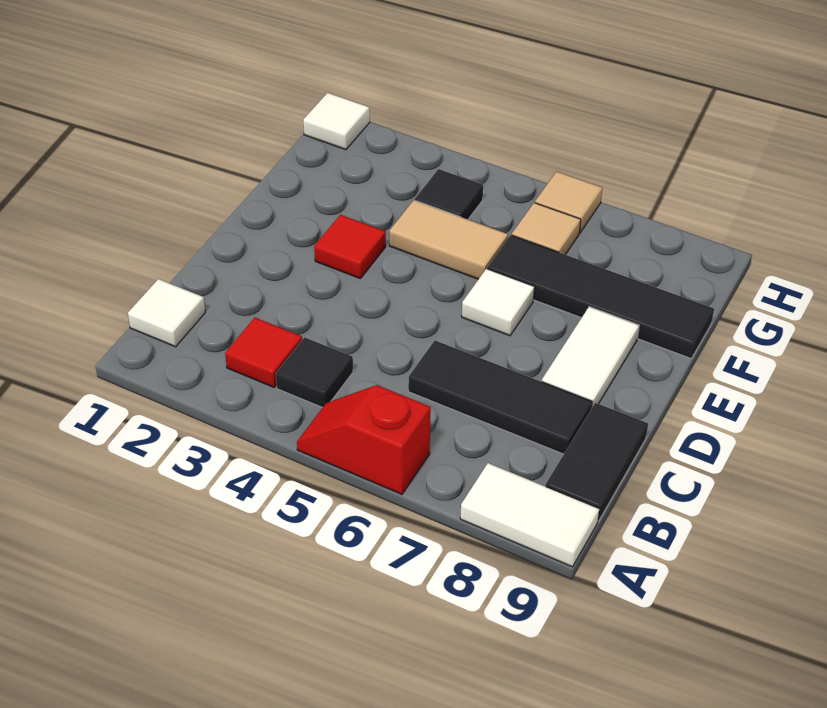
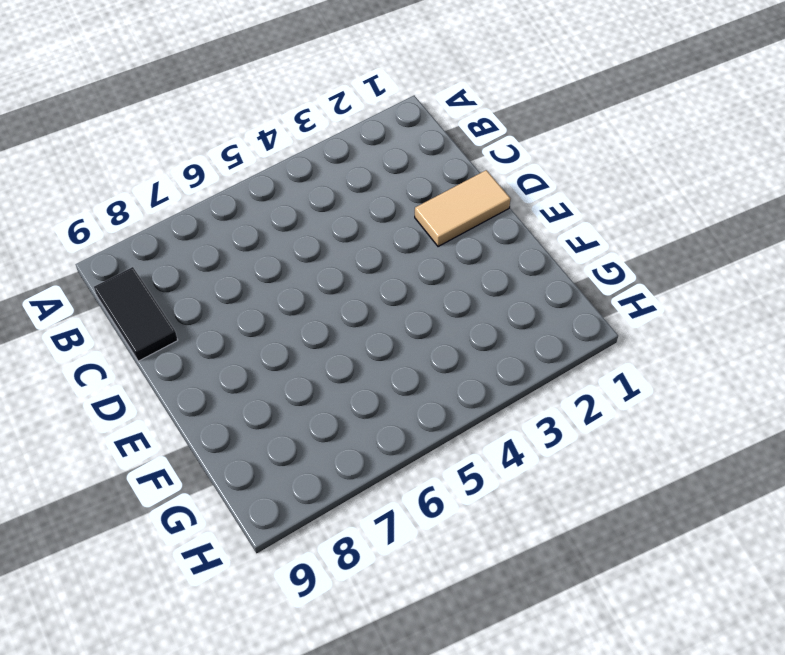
tan tile D1:D2 level 1 -> tan tile F4:F5 level 1
none -> red slope A5:A6 level 1 top 6
none -> white tile A8:A9 level 1
none -> white tile B1 level 1

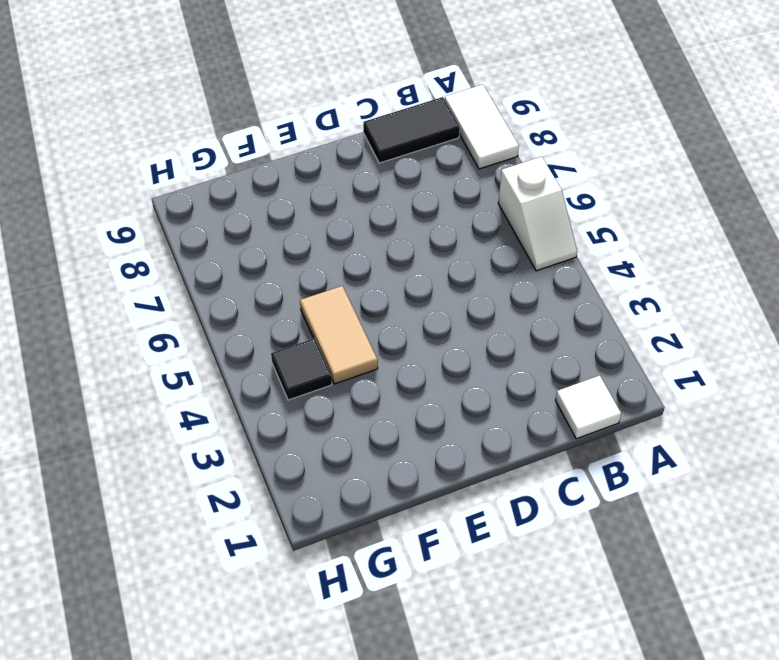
white slope A5:A6 level 1 top 6 -> red slope A5:A6 level 1 top 6
none -> red tile B3 level 1
none -> black tile B4 level 1
none -> black tile C6:C8 level 1

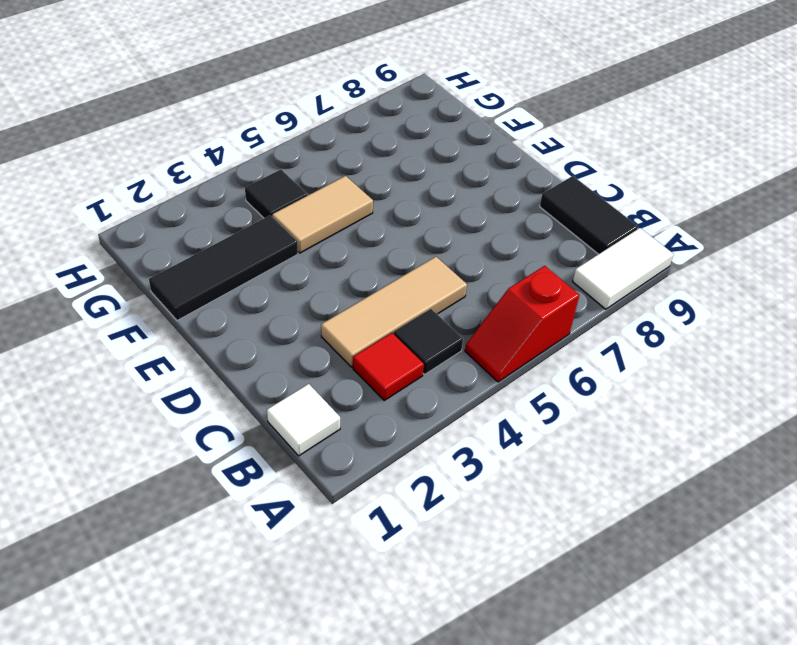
tan tile C3:C5 level 1 -> none
black tile F1:F3 level 1 -> black tile C6:C8 level 1
none -> white tile D8:E8 level 1
none -> red tile E3 level 1
none -> white tile E6 level 1

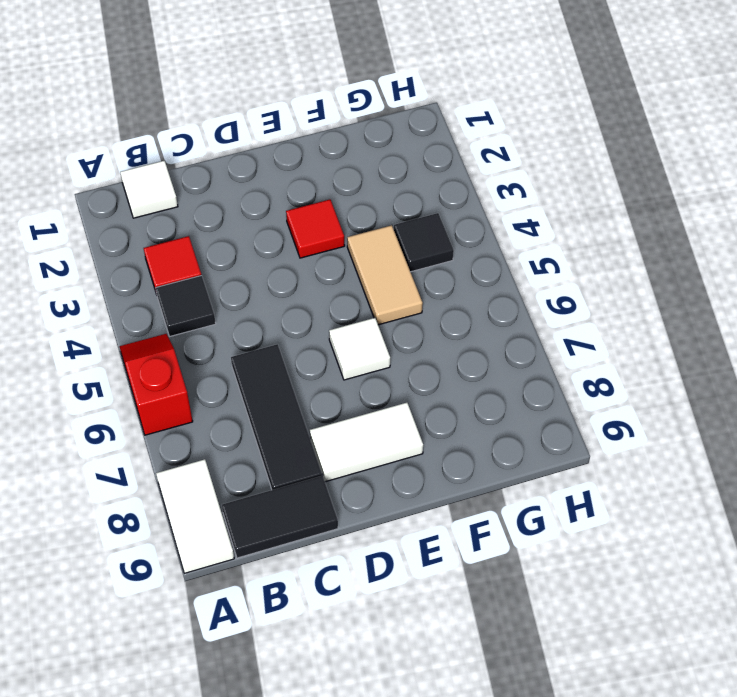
none -> black tile F6:F9 level 1
none -> tan tile G6 level 1
none -> white tile H1 level 1

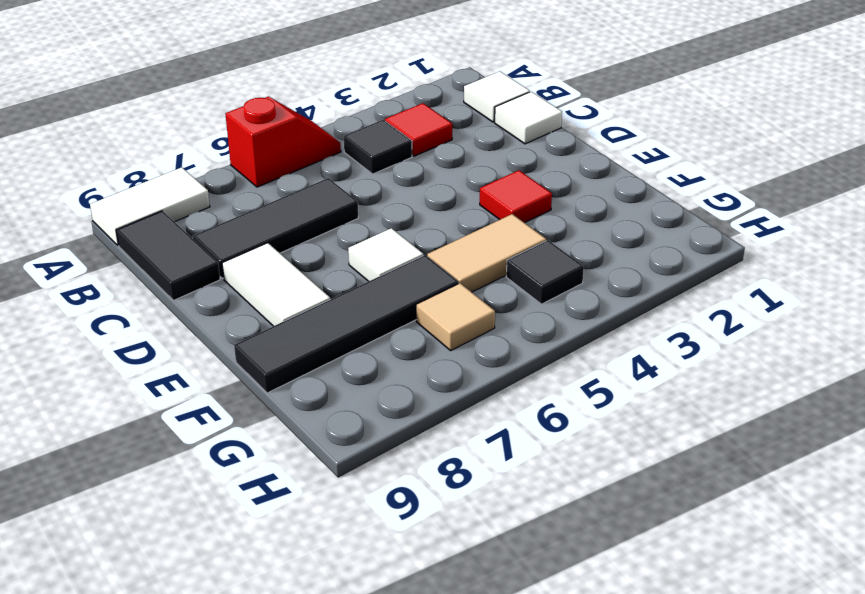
white tile C1 level 1 -> white tile H1 level 1
none -> tan tile H6 level 1

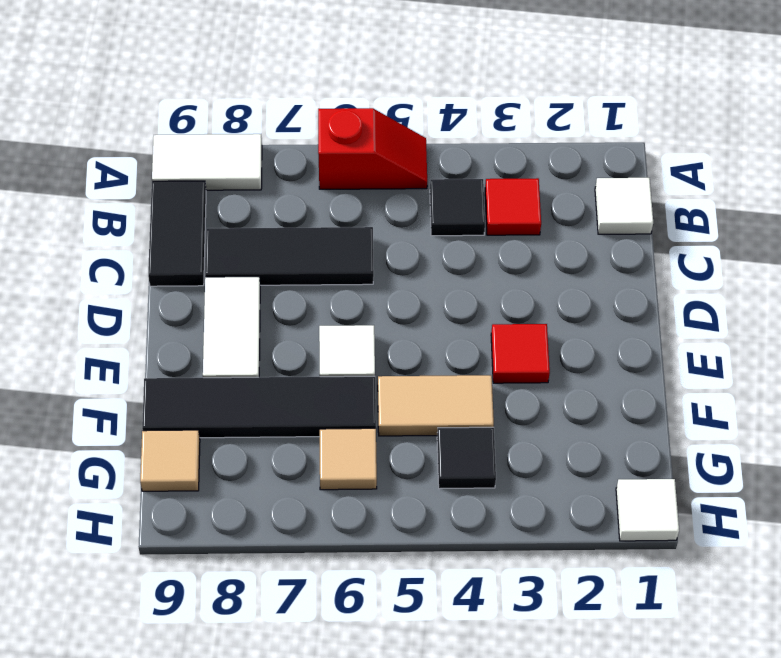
tan tile G9 level 1 -> tan tile H6 level 1

